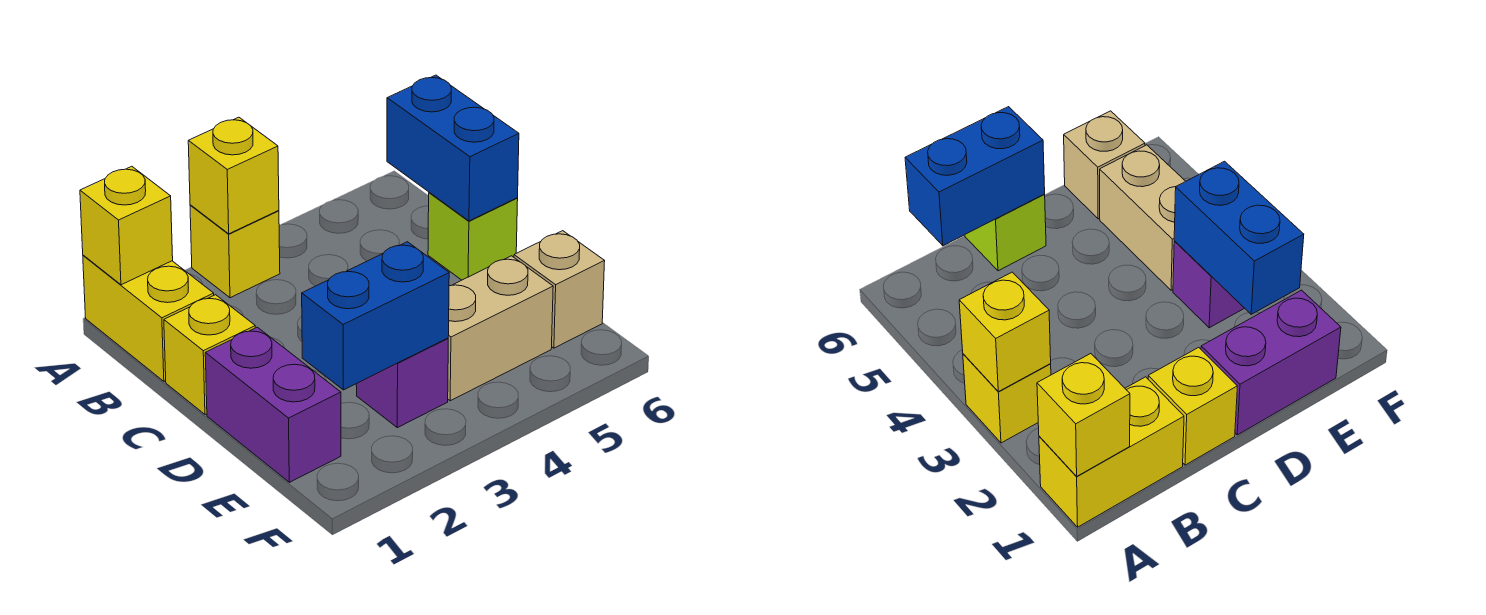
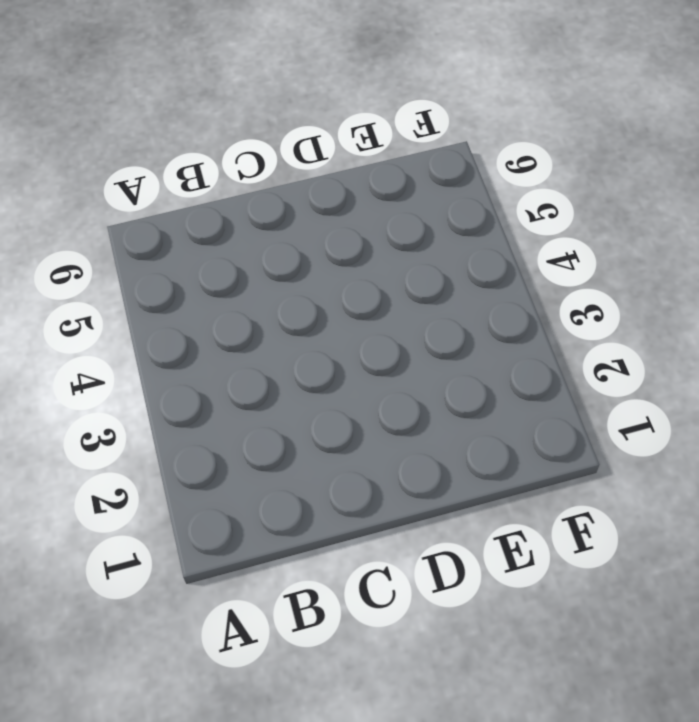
none -> yellow brick A1:B1 level 1
none -> yellow brick A3 level 1
none -> yellow brick C1 level 1

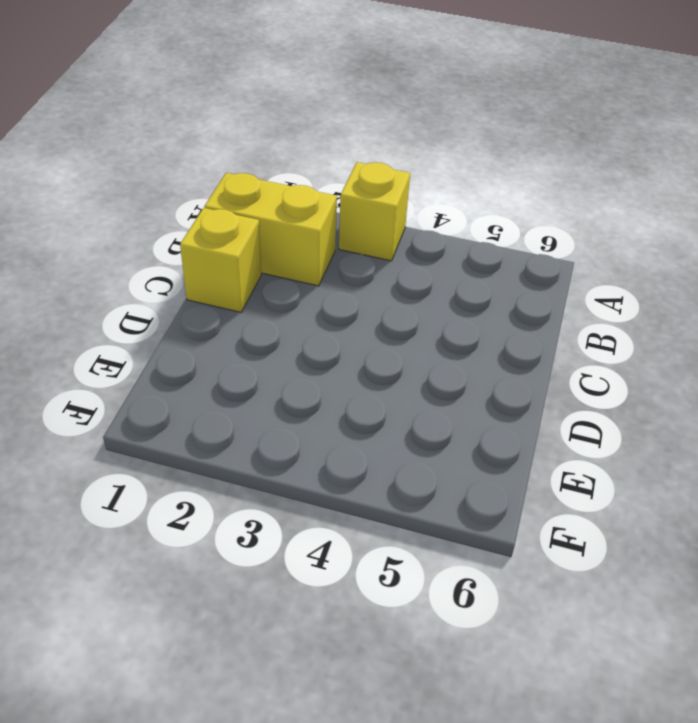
yellow brick B1:B2 level 1 -> yellow brick A1:B1 level 1
none -> lime brick C6 level 1
none -> purple brick D1:E1 level 1
none -> purple brick E3 level 1

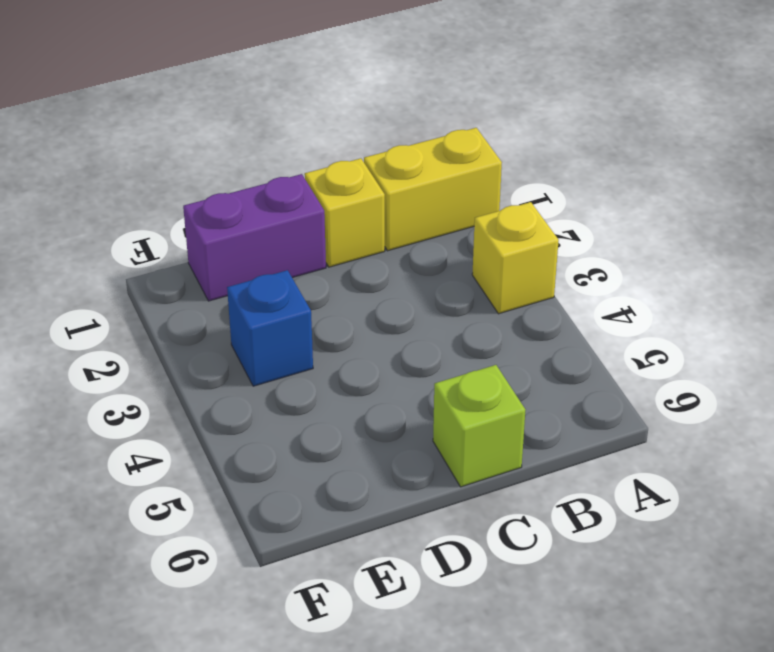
blue brick E3 level 1 -> purple brick E3 level 1
none -> tan brick E4:E5 level 1
none -> tan brick E6 level 1
none -> yellow brick A1 level 2

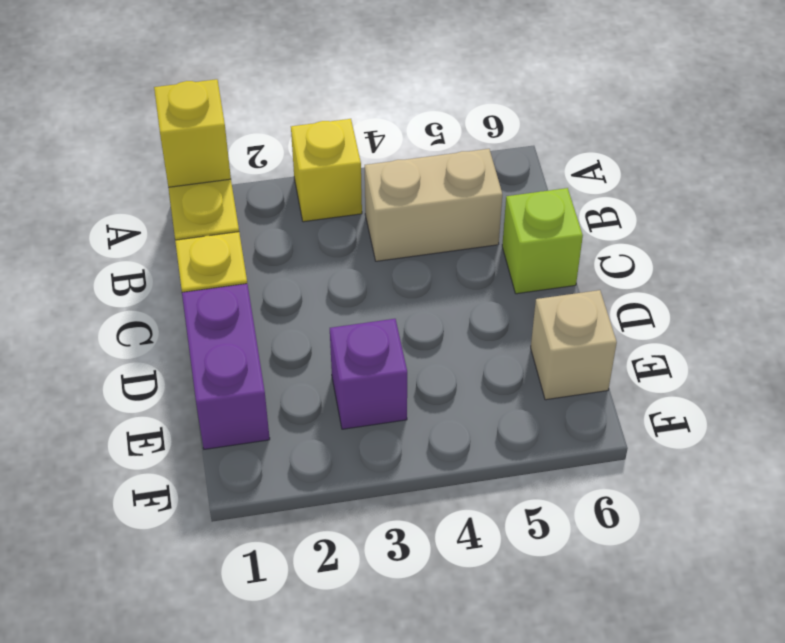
tan brick B4:B5 level 1 -> tan brick E4:E5 level 1
none -> yellow brick A3 level 2
none -> blue brick B6:C6 level 2
none -> blue brick E2:E3 level 2

